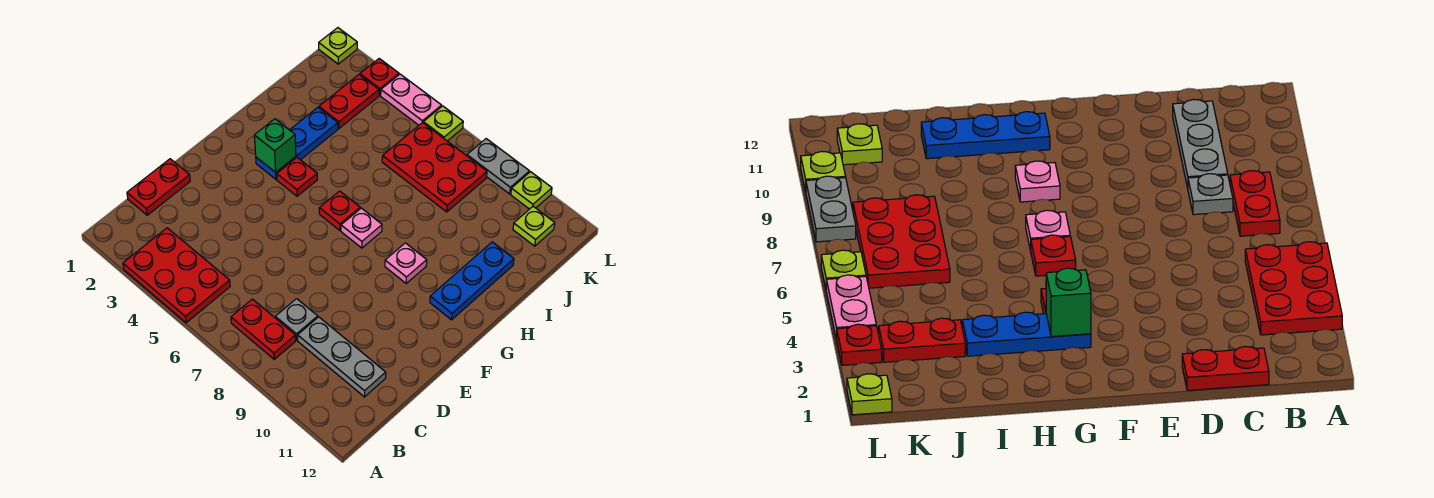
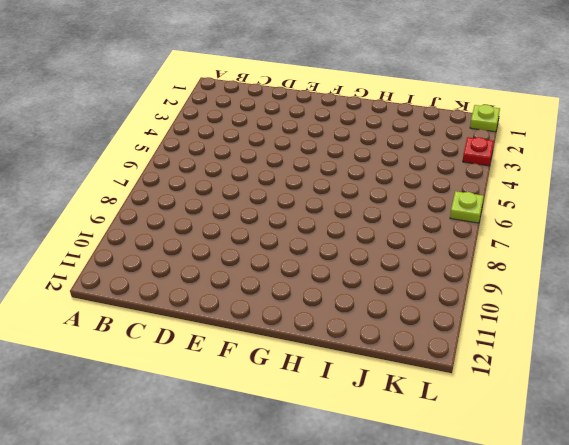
none -> red plate A3:B5 level 1
none -> red plate B7:B8 level 1
none -> red plate C1:D1 level 1

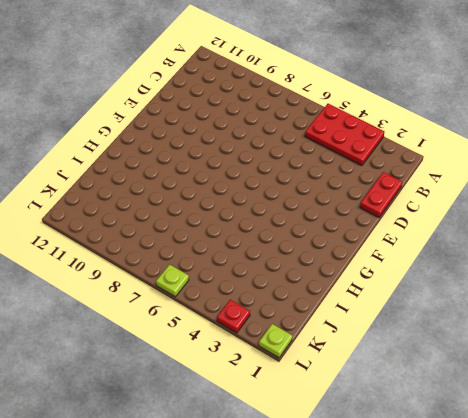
none -> red plate B7:B8 level 1
none -> grey plate C8 level 1
none -> grey plate C9:C11 level 1

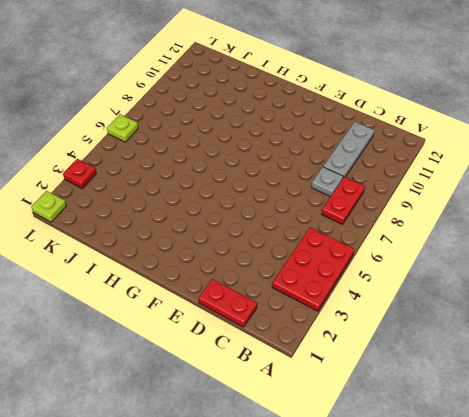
none -> blue plate G3:I3 level 1
none -> red plate G4 level 1
none -> red plate G6 level 1

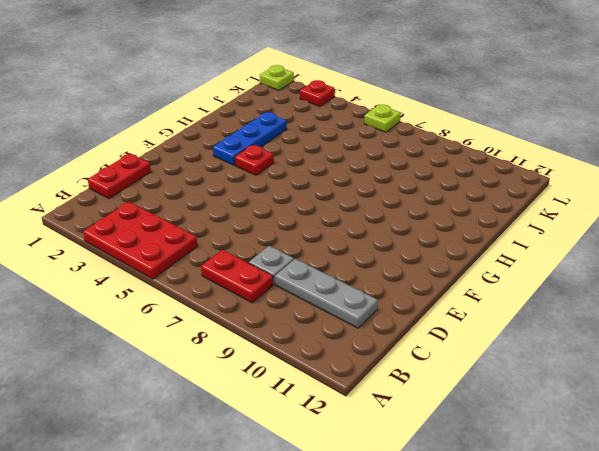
none -> red plate G6 level 1
none -> pink plate G7 level 1
none -> pink plate G9 level 1

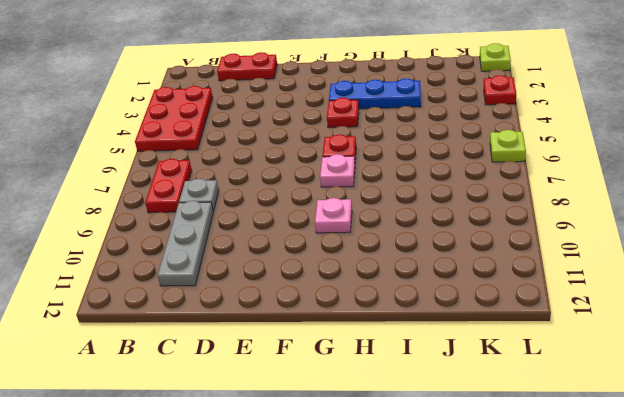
none -> blue plate G11:I11 level 1
none -> red plate J3:K3 level 1
none -> red plate J6:K8 level 1

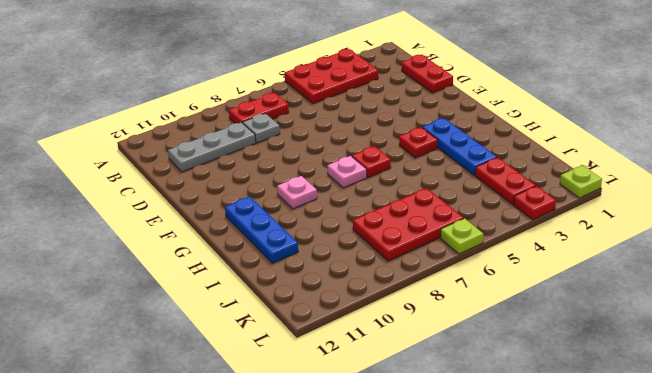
none -> lime plate K11 level 1
none -> pink plate L4:L5 level 1
none -> grey plate L8:L9 level 1

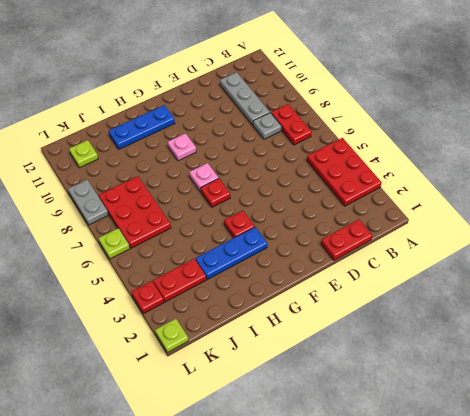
none -> pink plate L4:L5 level 1
none -> lime plate L10 level 1
none -> green brick G3 level 2

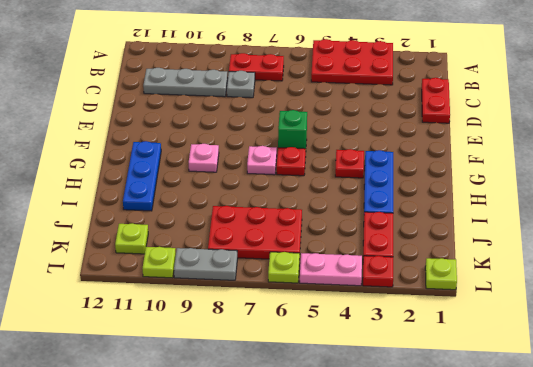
green brick F6 level 1 -> green brick G3 level 2

